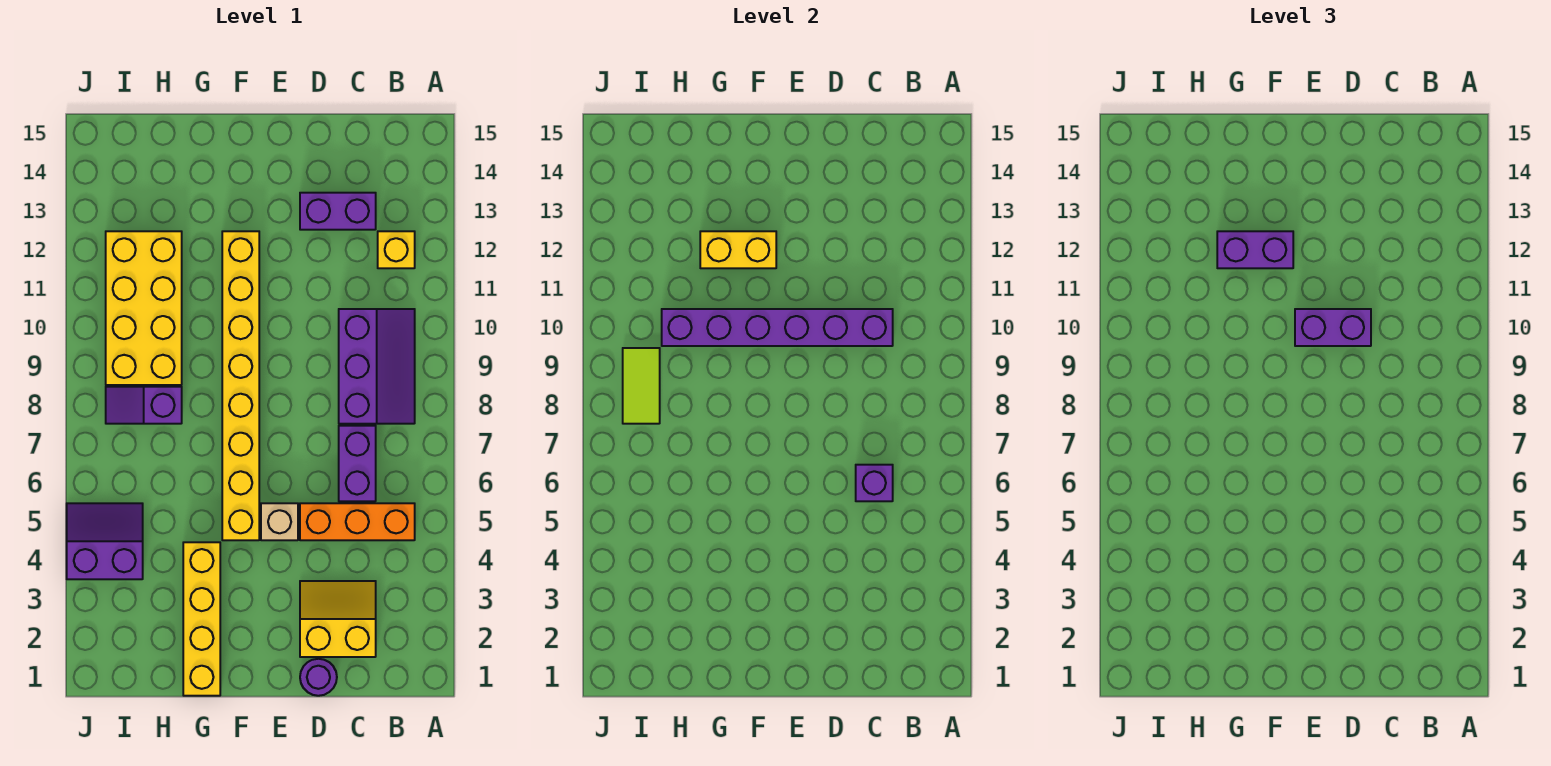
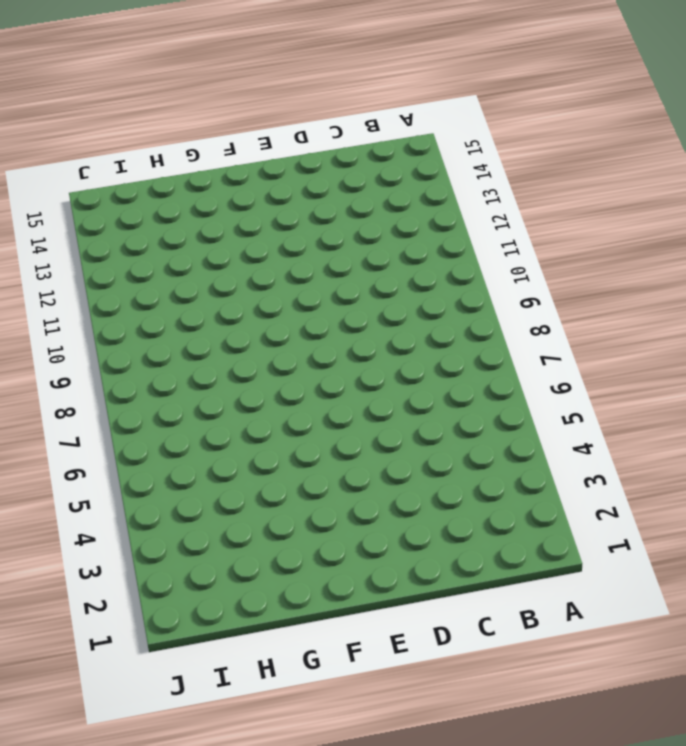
none -> orange brick B5:D5 level 1
none -> purple slope B8:C10 level 1 top C
none -> yellow brick B12 level 1

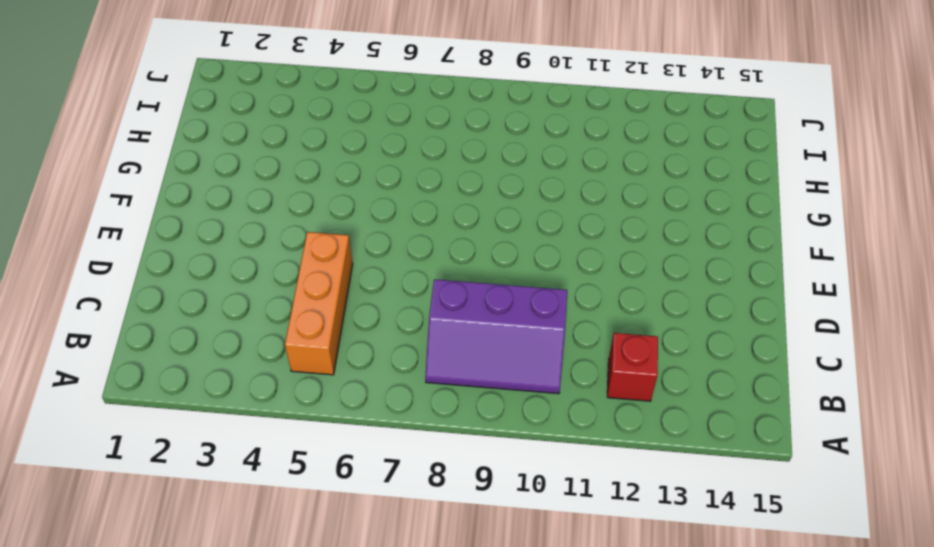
red brick B12 level 1 -> yellow brick B12 level 1
none -> yellow slope C2:D3 level 1 top 2
none -> purple brick C6:C7 level 1
none -> purple brick C13:D13 level 1

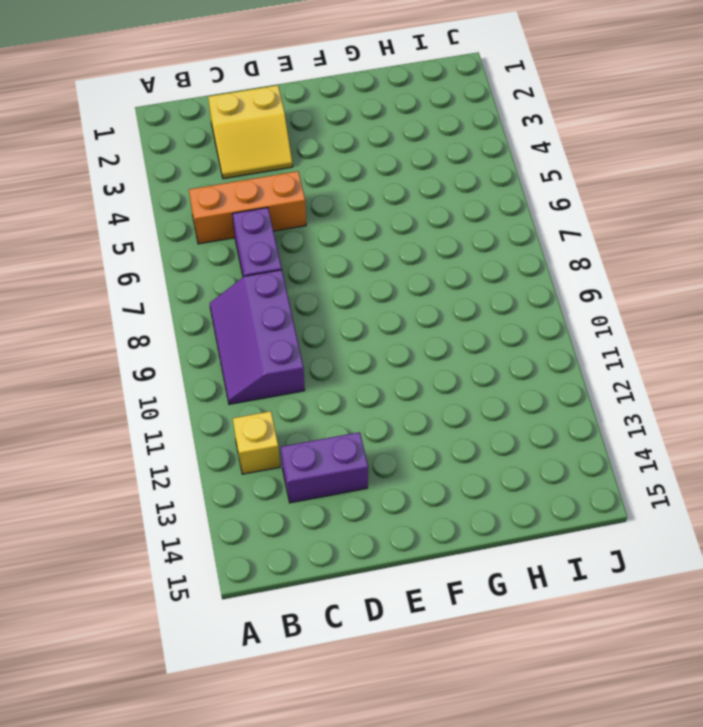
none -> purple round brick D1 level 1
none -> tan brick E5 level 1
none -> yellow brick F5:F12 level 1

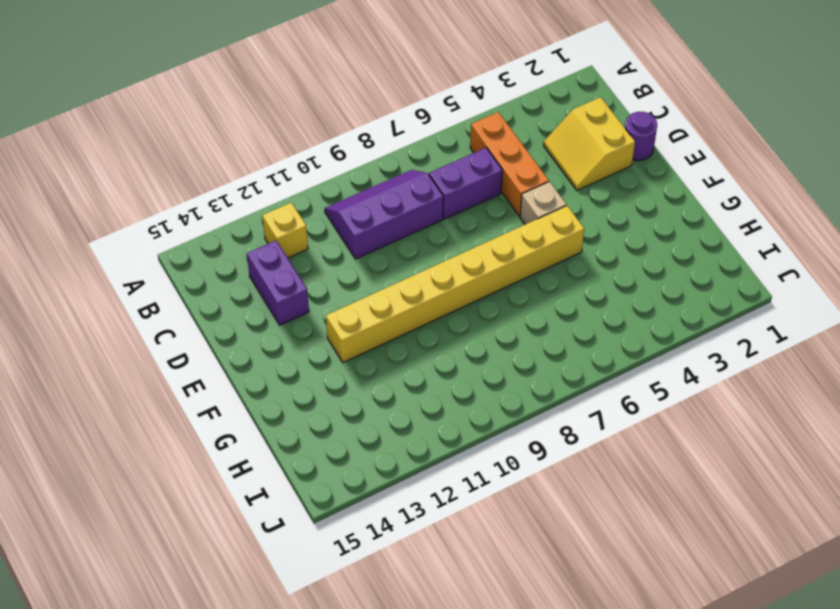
none -> yellow brick G1:G4 level 1
none -> purple slope H8:I8 level 1 top H
none -> yellow brick H9:I12 level 1

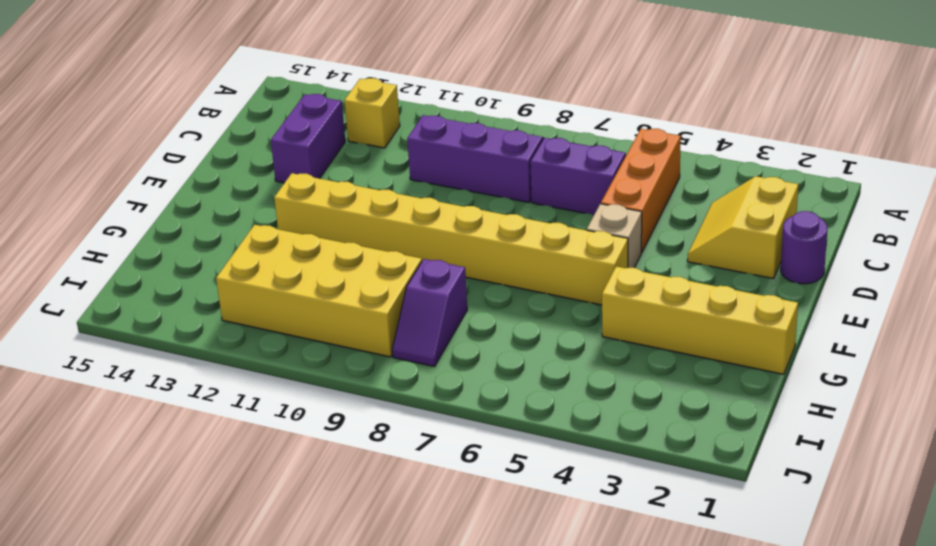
none -> purple slope I4:J5 level 1 top 4
none -> purple brick C6 level 2
none -> purple brick C10:H10 level 2

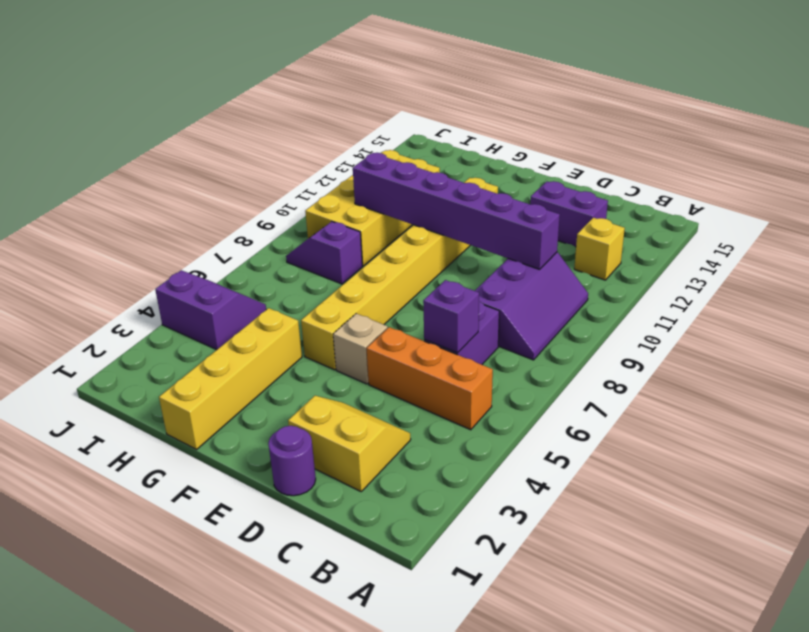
none -> yellow brick F12:G12 level 2
none -> lime tile I8:I9 level 2
none -> purple brick D10:E10 level 3

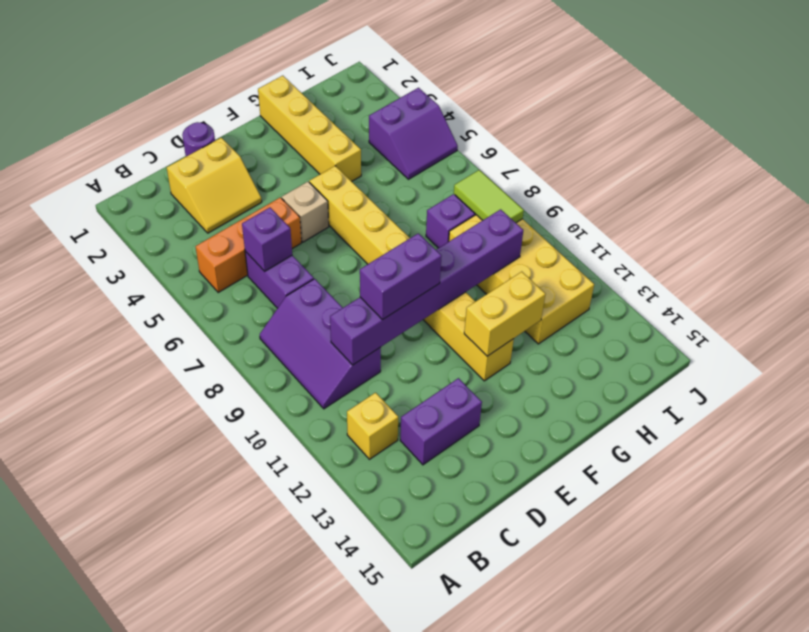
none -> purple brick F12:G12 level 3

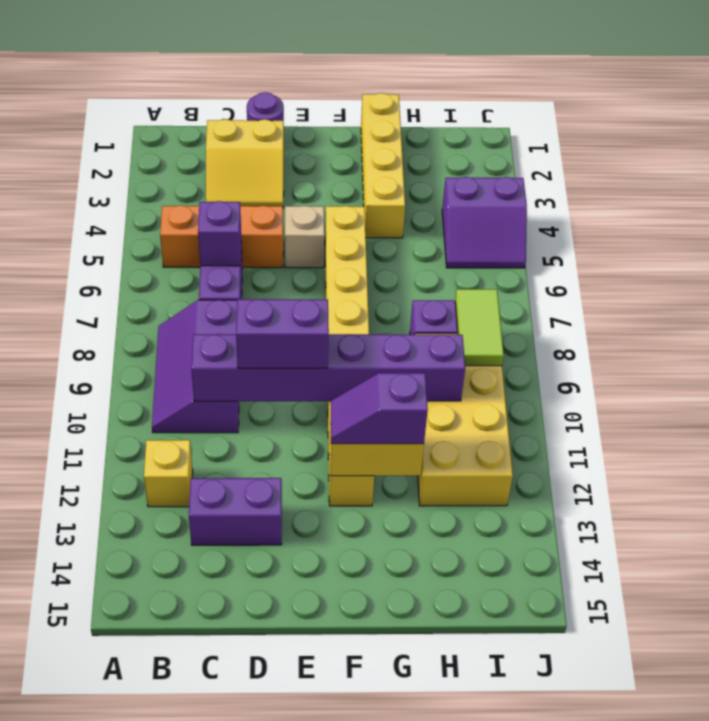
purple slope F12:G12 level 3 top G -> purple brick F12:G12 level 3

